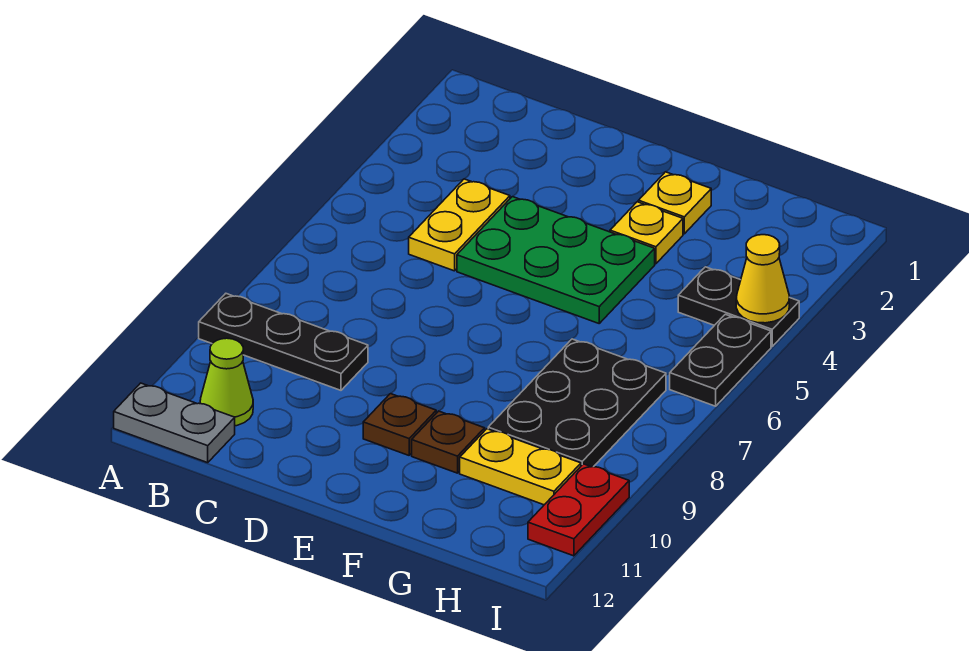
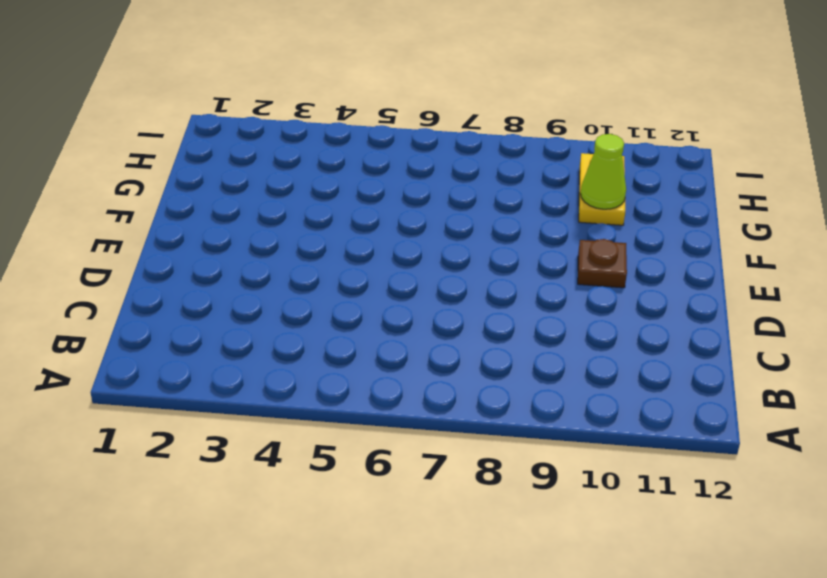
lime cone G10 level 2 -> lime cone B11 level 1
none -> black plate A9:C9 level 1
none -> grey plate A12:B12 level 1
none -> yellow plate C4:C5 level 1

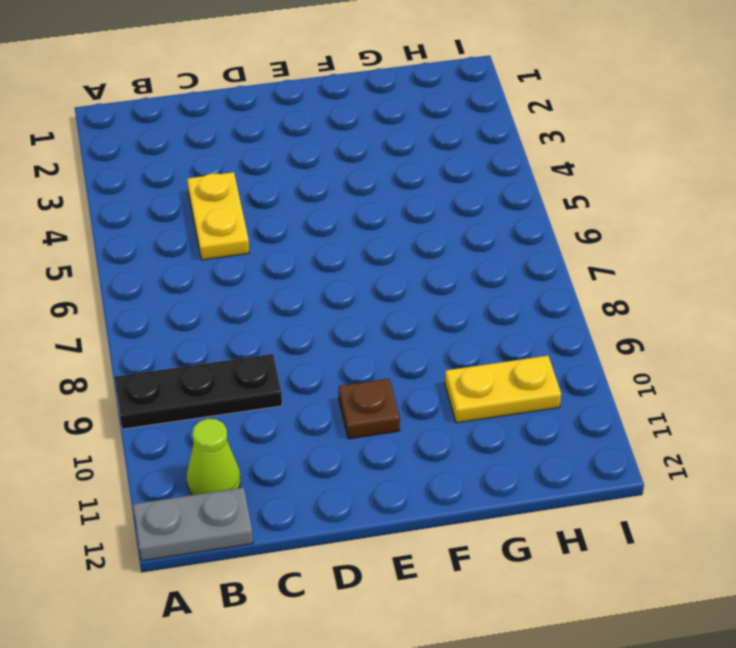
none -> green plate D4:F5 level 1
none -> yellow plate F2 level 1
none -> yellow plate F3 level 1

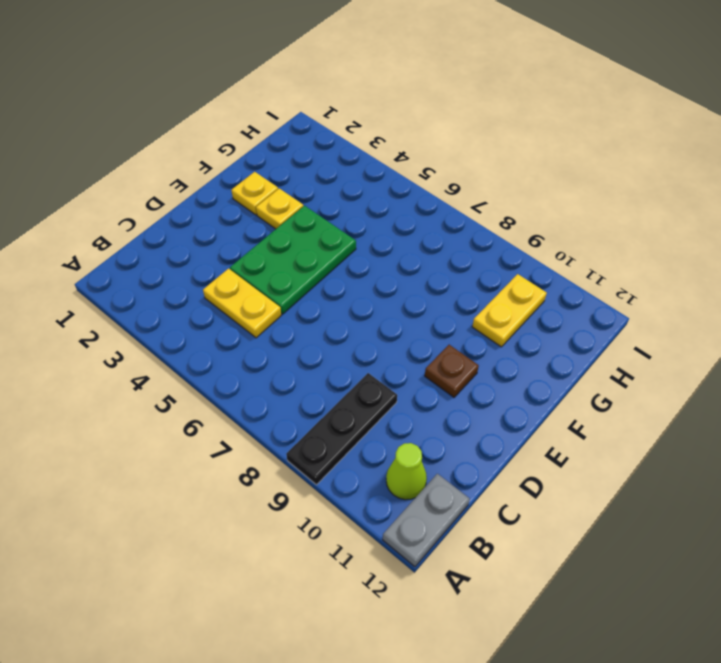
none -> brown plate F10 level 1
none -> black plate G7:H9 level 1
none -> black plate H4:I4 level 1

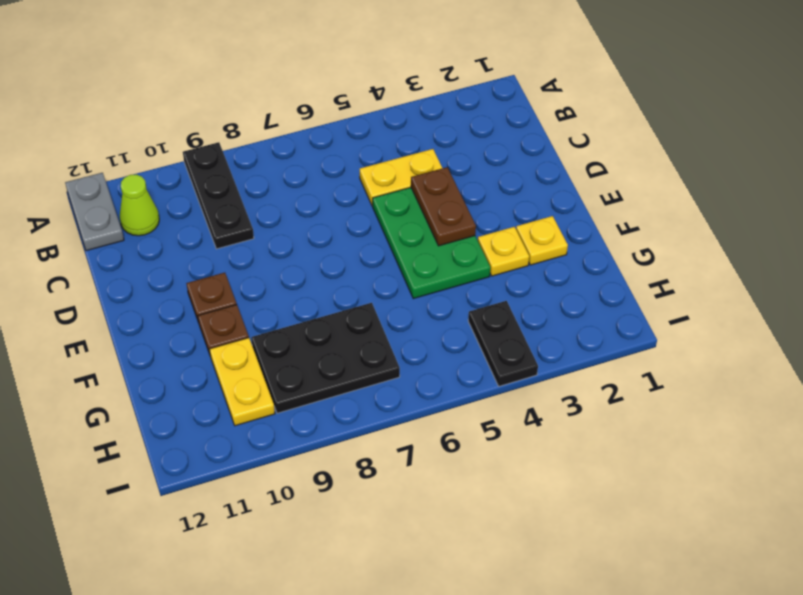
brown plate D4:E4 level 2 -> none
none -> black plate I5:I6 level 1
none -> red plate I10:I11 level 1
none -> yellow cone I4 level 2

